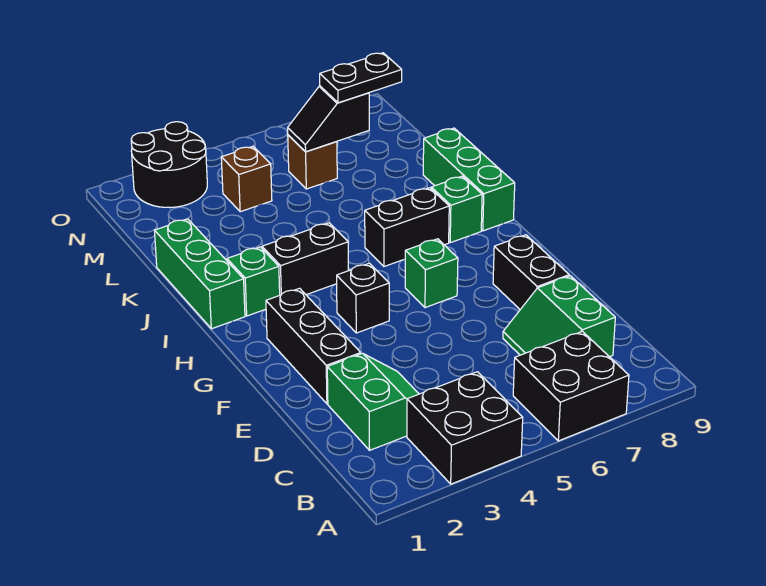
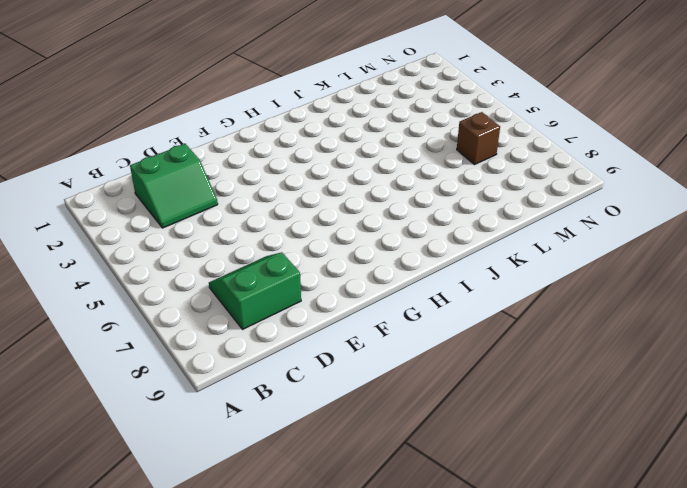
none -> black brick A3:B4 level 1
none -> black brick A6:B7 level 1
none -> black brick E2:G2 level 1

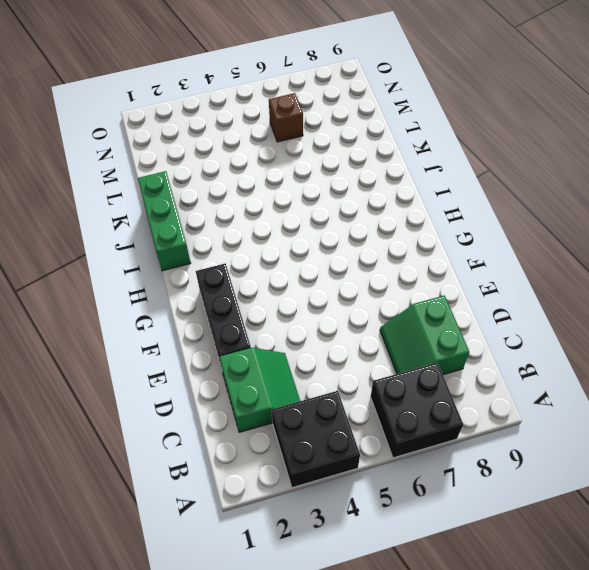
none -> black brick E8:F8 level 1
none -> black brick G4 level 1
none -> green brick G6 level 1

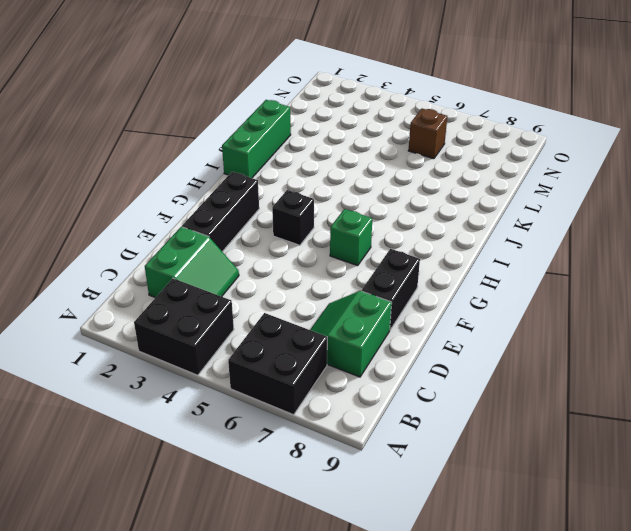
none -> green brick I2 level 1
none -> black brick I3:I4 level 1
none -> black brick I6:I7 level 1

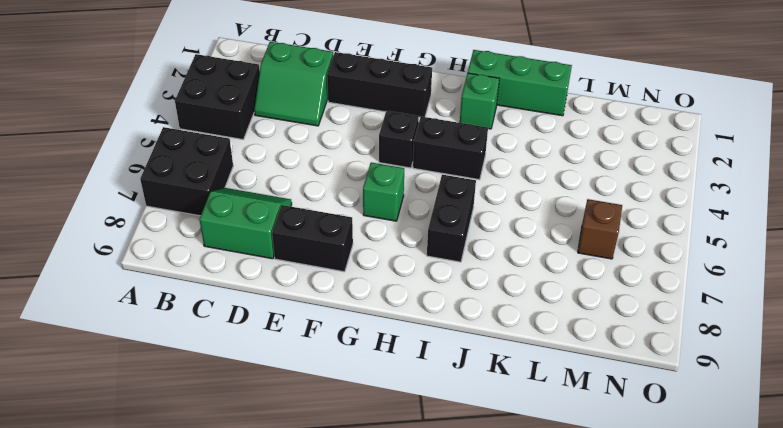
black brick H4:I4 level 1 -> black brick I3:I4 level 1
none -> green brick I8 level 1
none -> green brick I9:K9 level 1
none -> brown brick M4 level 1

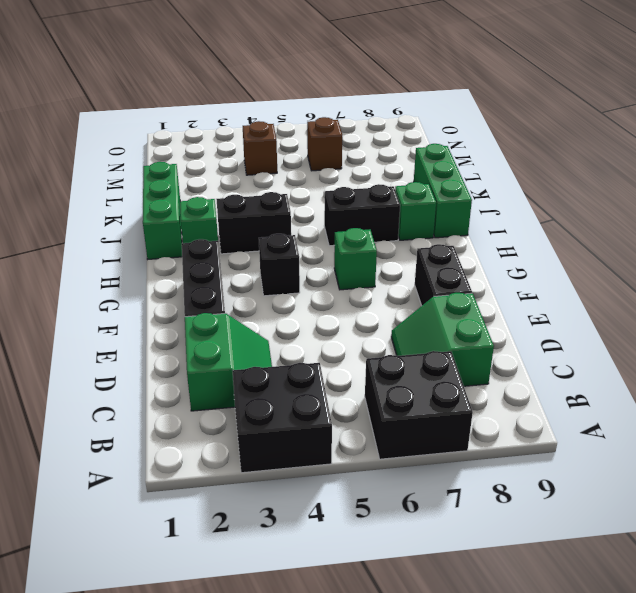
none -> black round brick N2:O3 level 1
none -> black slope M6:M7 level 2 top 7
none -> black plate M7:M8 level 3

